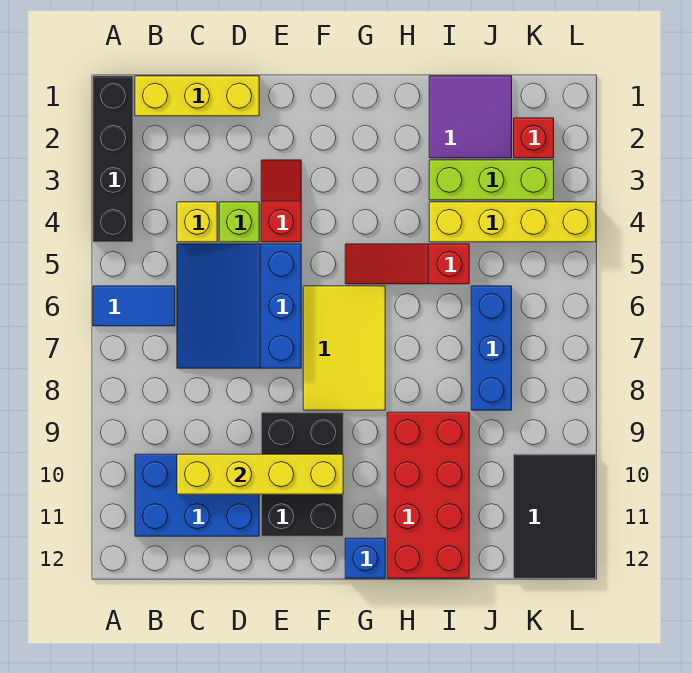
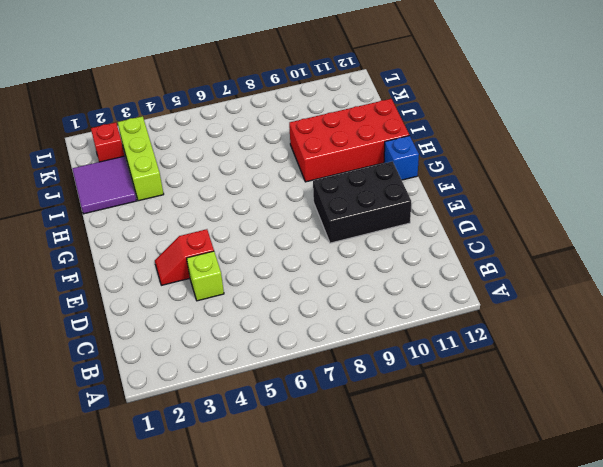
none -> black brick A1:A4 level 1
none -> blue tile A6:B6 level 1
none -> yellow brick B1:D1 level 1

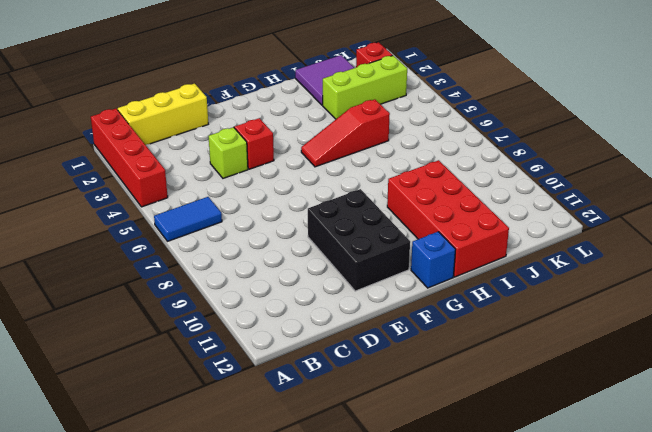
red brick A1:A4 level 1 -> black brick A1:A4 level 1
none -> blue brick B10:D11 level 1
none -> yellow brick C4 level 1
none -> blue slope C5:E7 level 1 top E

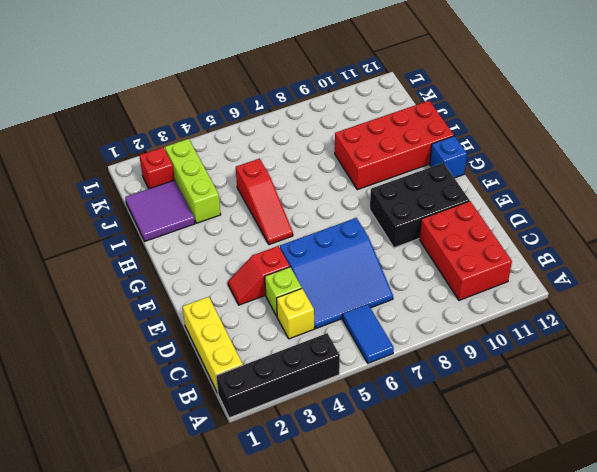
red brick B10:D11 level 1 -> blue brick B10:D11 level 1
none -> yellow tile F6:G8 level 1
none -> yellow brick I4:L4 level 1
none -> blue brick J6:J8 level 1

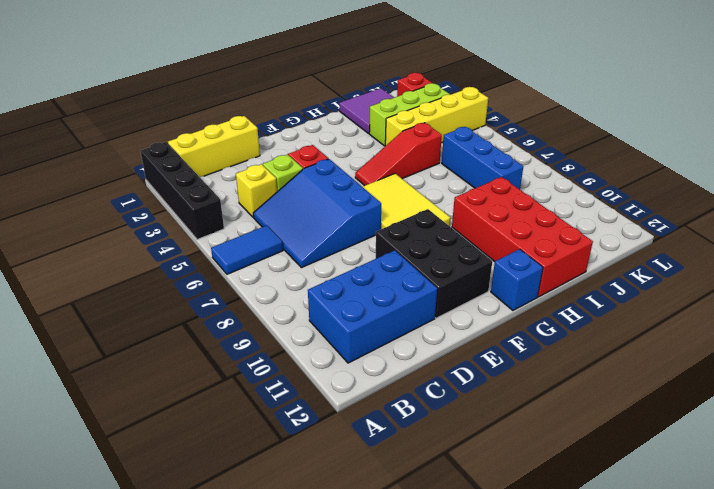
none -> black tile K10:L12 level 1
none -> yellow brick C10:F10 level 2

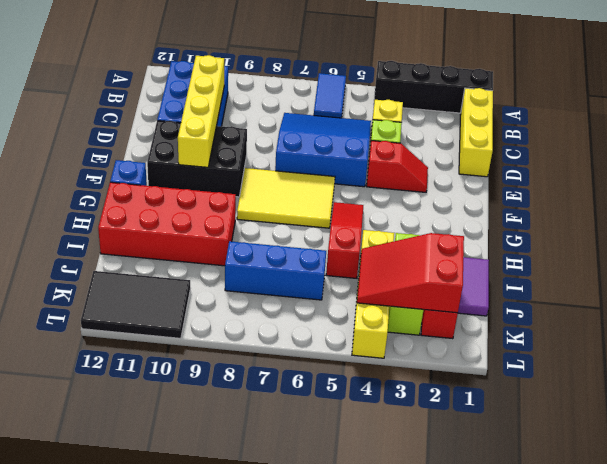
red slope J2:K4 level 2 top 2 -> none

